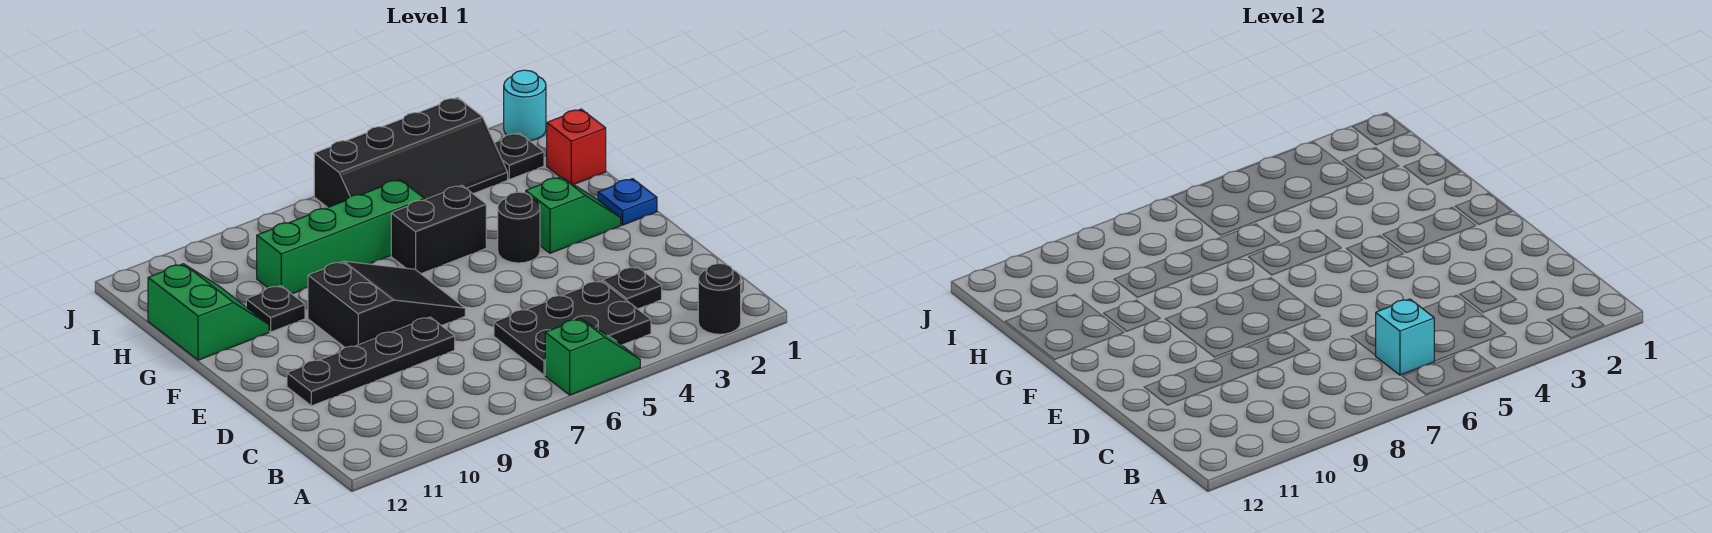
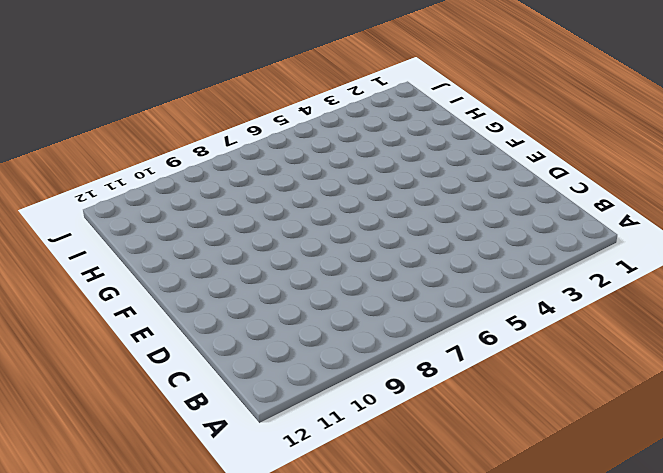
none -> black round brick A2 level 1
none -> green slope A5:A6 level 1 top 6
none -> black plate B4:C6 level 1

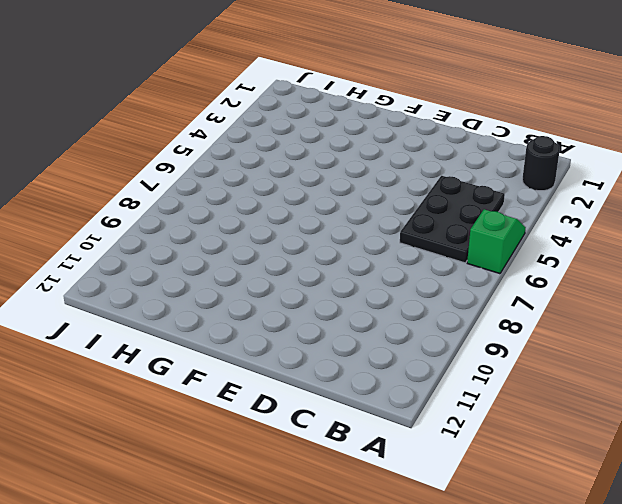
none -> black plate C3 level 1
none -> black plate D8:D11 level 1
none -> black slope E7:F9 level 1 top 9

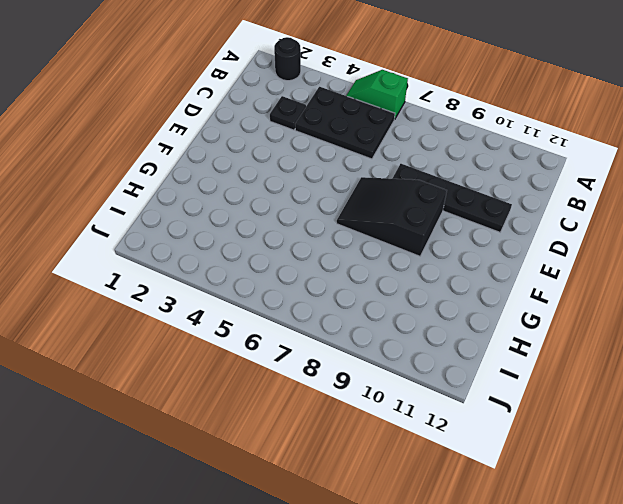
none -> blue plate F1 level 1
none -> green slope F2:F3 level 1 top 3
none -> black round brick F4 level 1

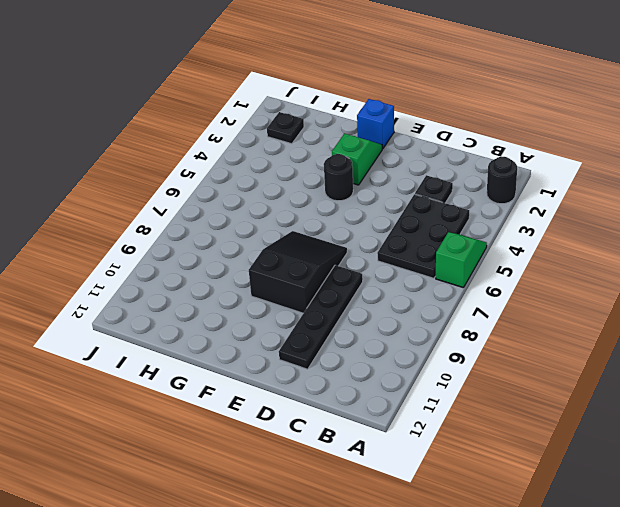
blue brick F1 level 1 -> blue plate F1 level 1
none -> black brick G5:G6 level 1
none -> black plate G10 level 1
none -> green slope G11:H12 level 1 top 12

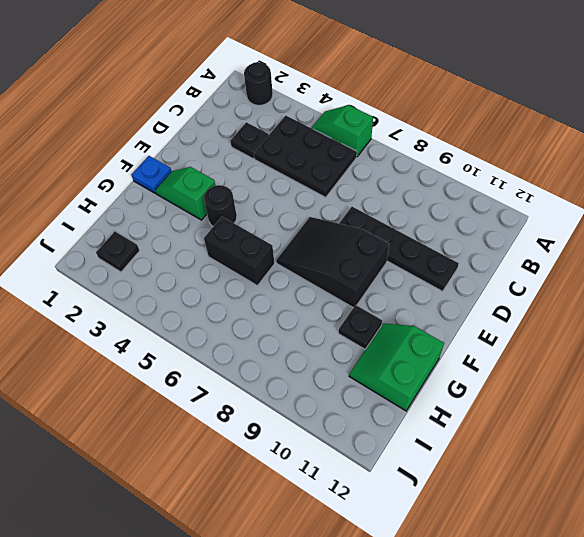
none -> red brick H1 level 1
none -> green brick H6:H9 level 1
none -> black slope I3:J6 level 1 top J

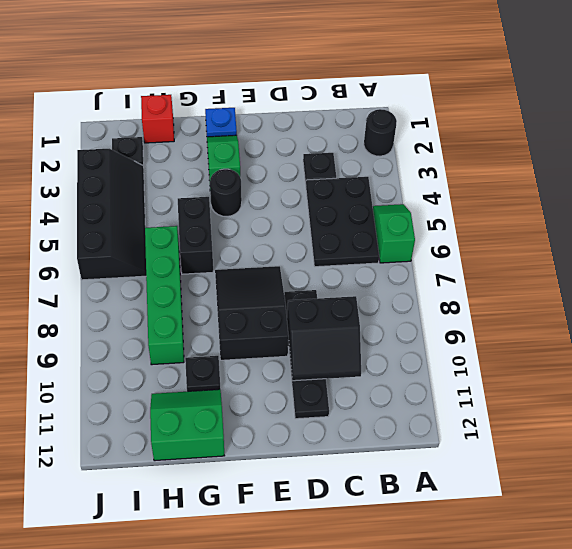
black slope C9:D10 level 2 top 9 -> none
none -> cyan round brick J1 level 1
none -> cyan brick B6 level 2

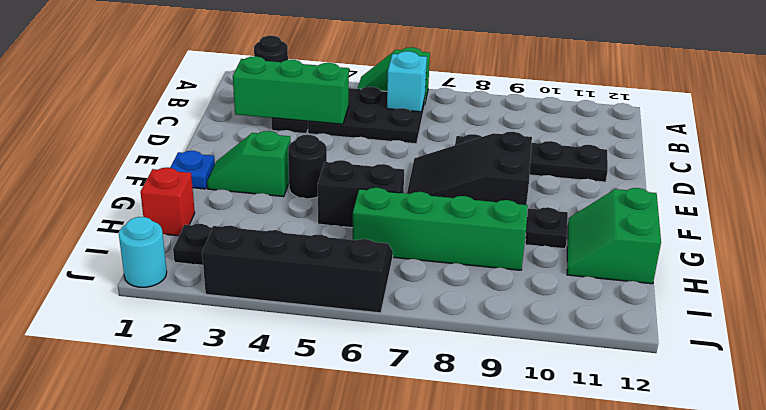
green brick C2:C4 level 2 -> none

